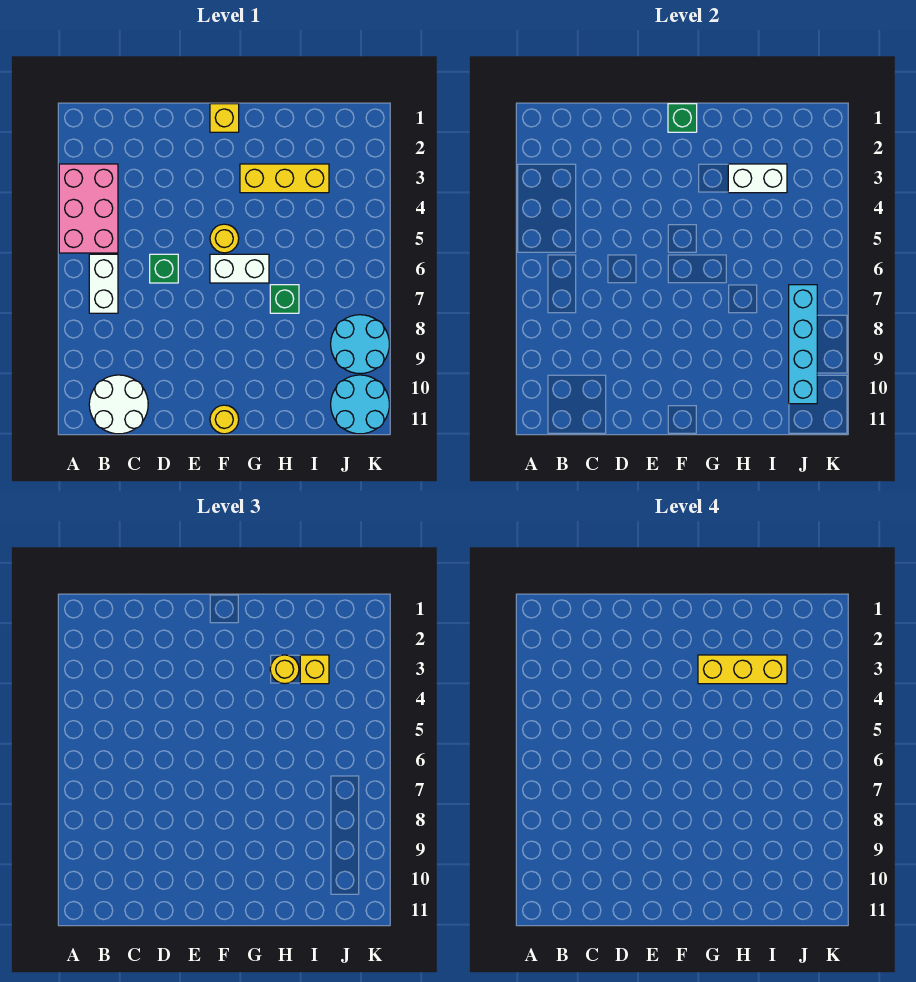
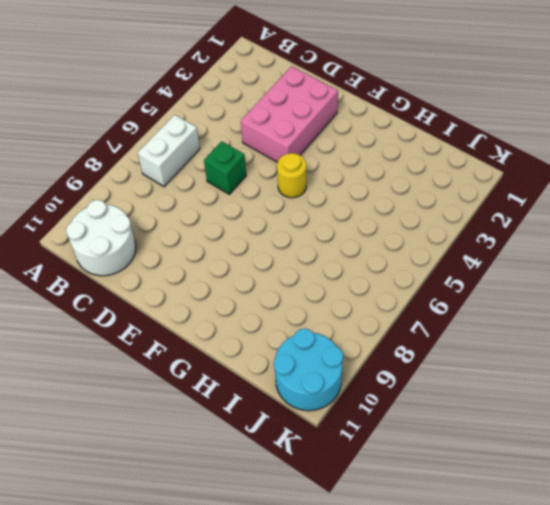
pink brick D2:E4 level 1 -> pink brick A3:B5 level 1
none -> yellow brick F1 level 1
none -> white brick F6:G6 level 1
none -> yellow round brick F11 level 1

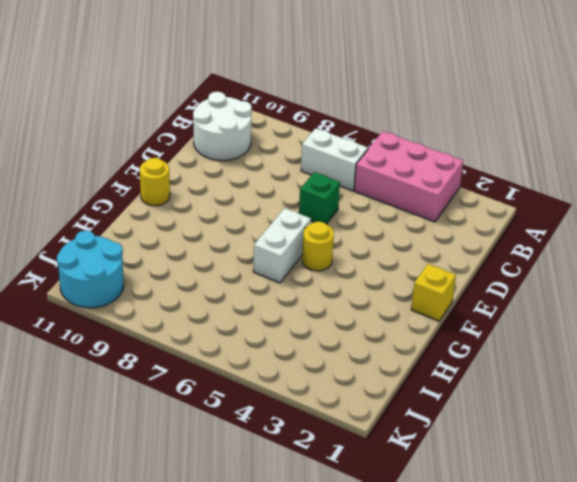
none -> yellow brick G3:I3 level 1
none -> green brick H7 level 1
none -> cyan round brick J8:K9 level 1

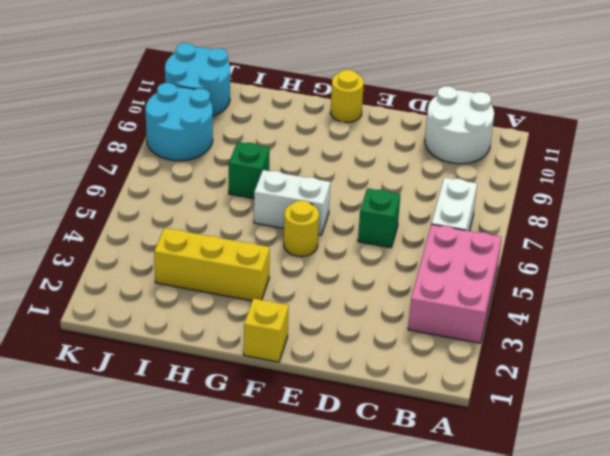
none -> green brick F1 level 2
none -> white brick H3:I3 level 2
none -> cyan brick J7:J10 level 2

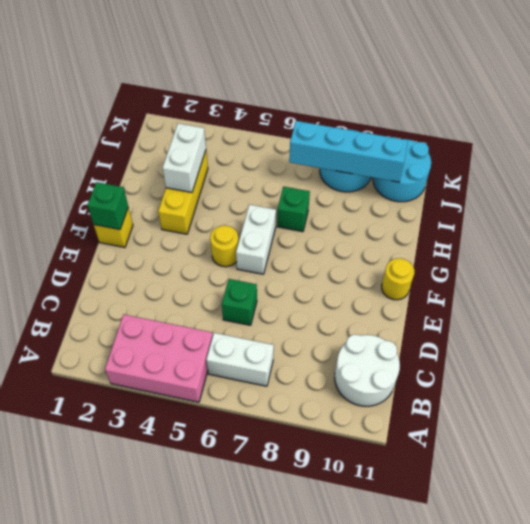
none -> yellow round brick H3 level 3
none -> yellow brick I3 level 3
none -> yellow brick G3:I3 level 4

